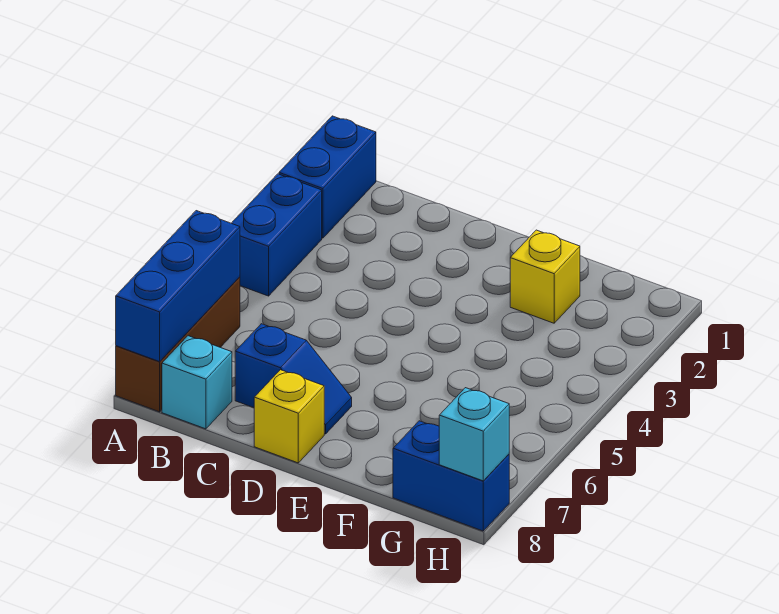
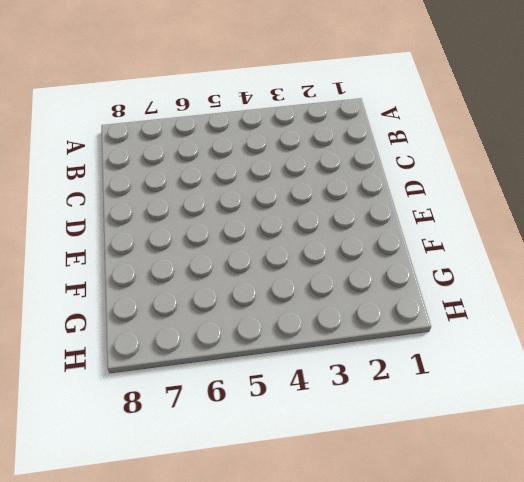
none -> blue brick A1:A2 level 1
none -> blue brick A3:A4 level 1

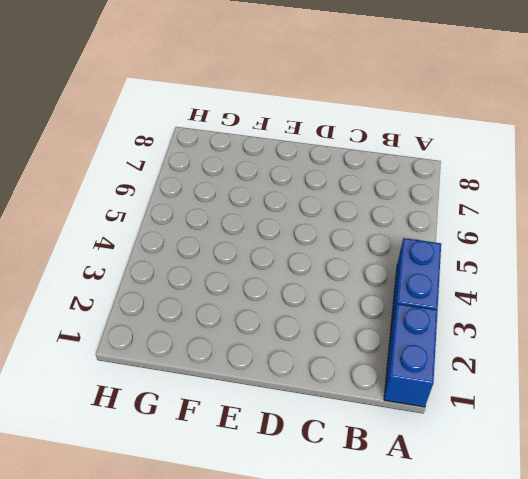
none -> brown brick A6:A8 level 1
none -> cyan brick B8 level 1

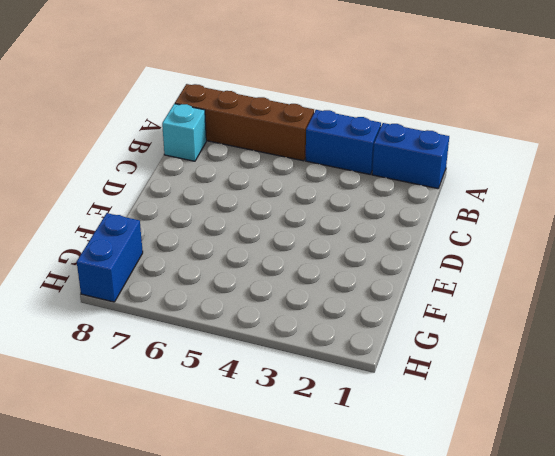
brown brick A5:A8 level 1 -> brown brick A6:A8 level 1
none -> blue slope C7:D7 level 1 top C
none -> yellow brick D8 level 1

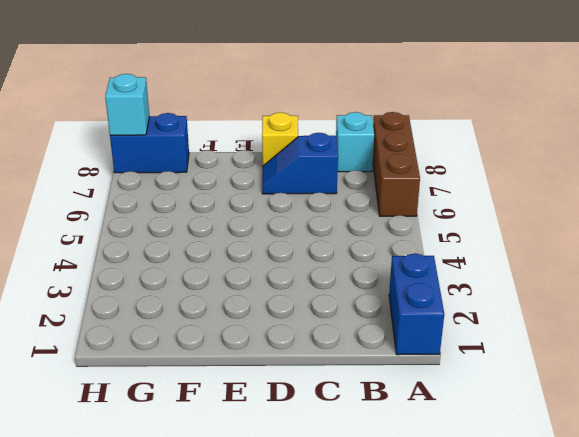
none -> blue brick A3:A4 level 1
none -> yellow brick F2 level 1

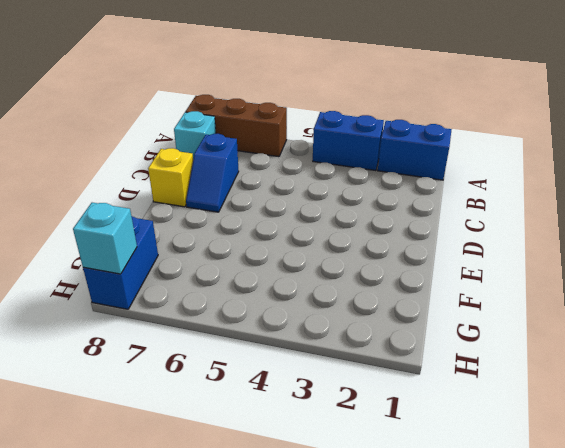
none -> yellow brick F2 level 1
none -> blue brick A6:A8 level 2

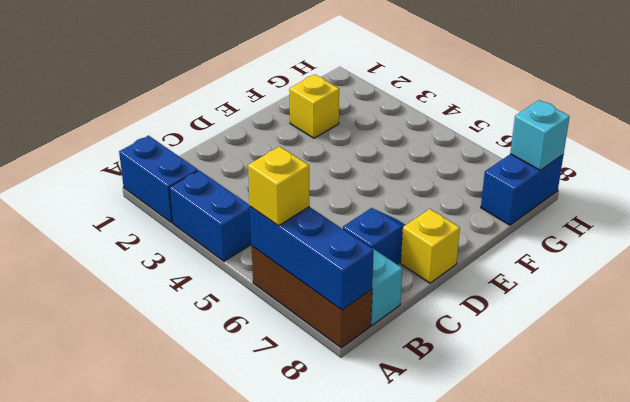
yellow brick A6 level 3 -> none

